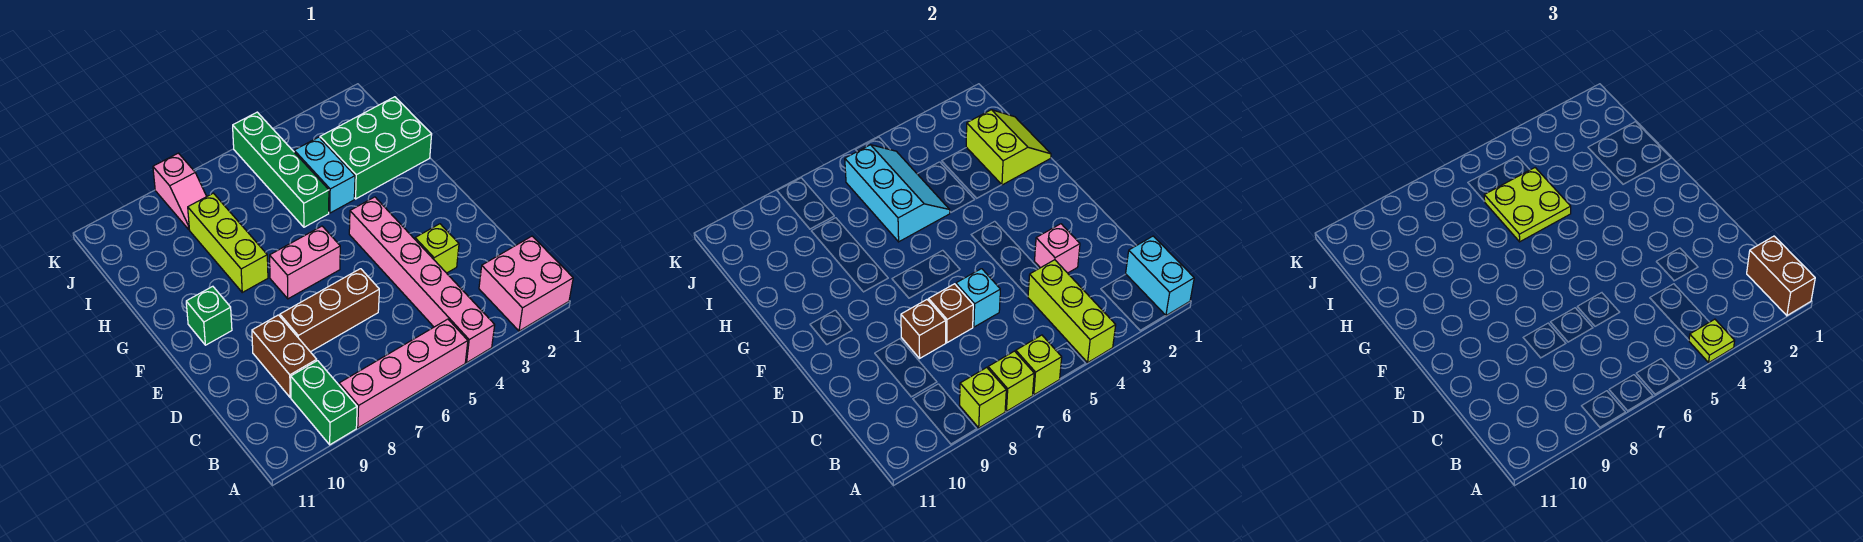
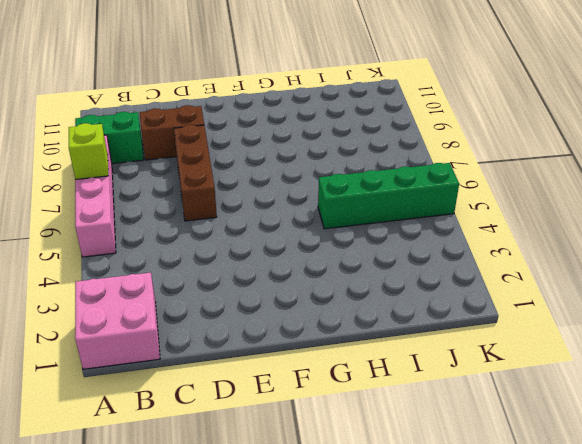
none -> pink brick A4:F4 level 1
none -> lime brick D3 level 1
none -> pink brick F6:F7 level 1

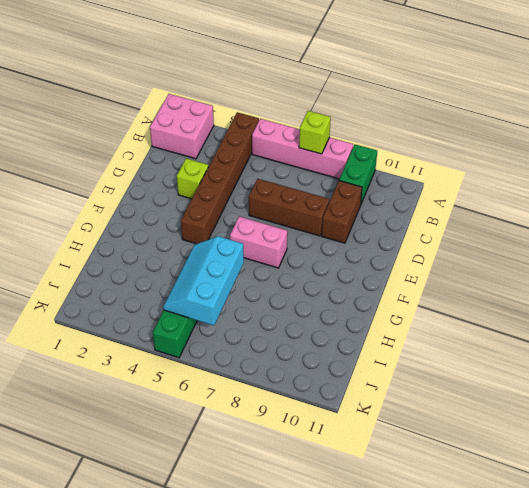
brown brick A4:F4 level 1 -> pink brick A4:F4 level 1
none -> green brick F10 level 1
none -> lime brick G8:I8 level 1
none -> green brick H1:I3 level 1

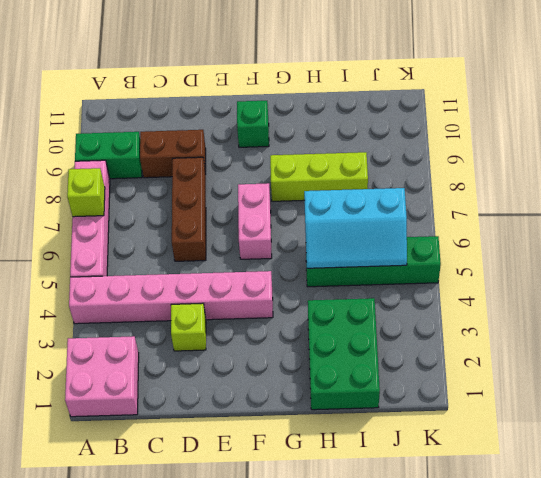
none -> cyan brick H4:I4 level 1
none -> pink slope J8:K8 level 1 top K
none -> cyan brick A1:B1 level 2

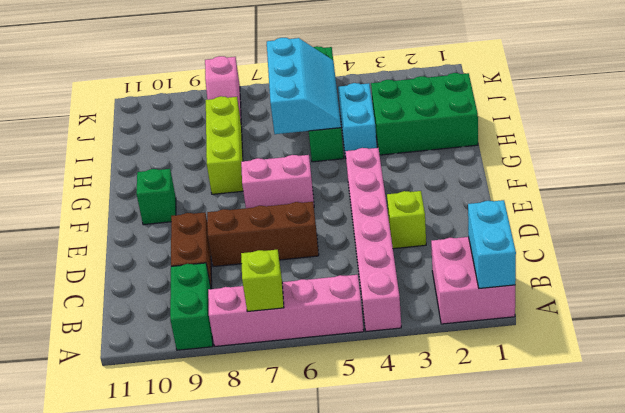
none -> lime brick A4:C4 level 2
none -> lime brick A6 level 2
none -> lime brick A8 level 2

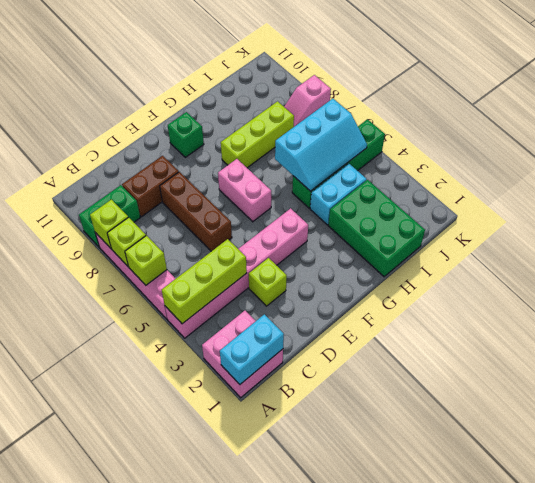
none -> pink brick D3 level 2
none -> cyan brick D6 level 2
none -> brown brick D7 level 2

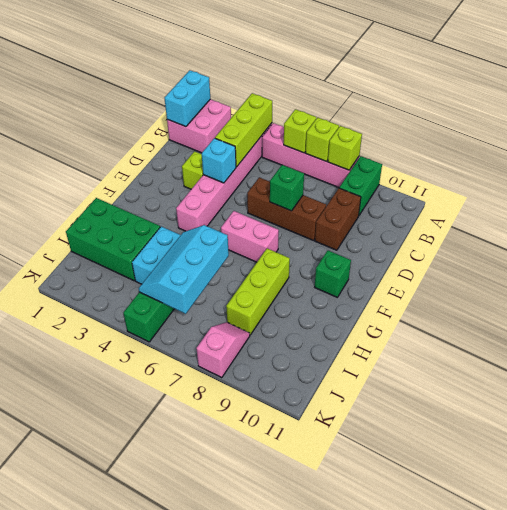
cyan brick D4 level 2 -> cyan brick D6 level 2
green brick D7 level 2 -> brown brick D7 level 2
none -> pink brick D3 level 2
none -> brown brick D8 level 2
none -> lime slope H1:I2 level 2 top 2

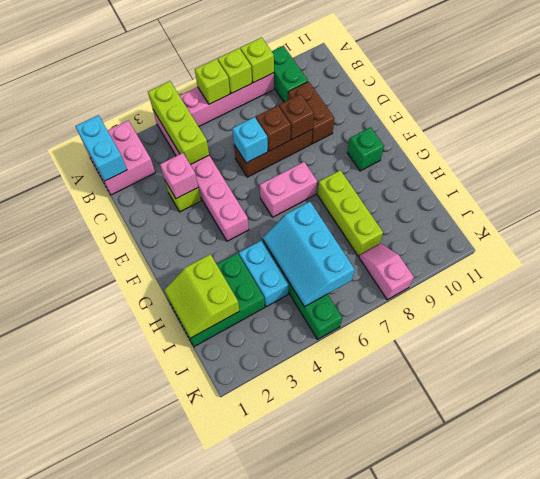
none -> brown brick A1:B1 level 3
none -> lime plate A4 level 3
none -> lime plate H5:I6 level 3

